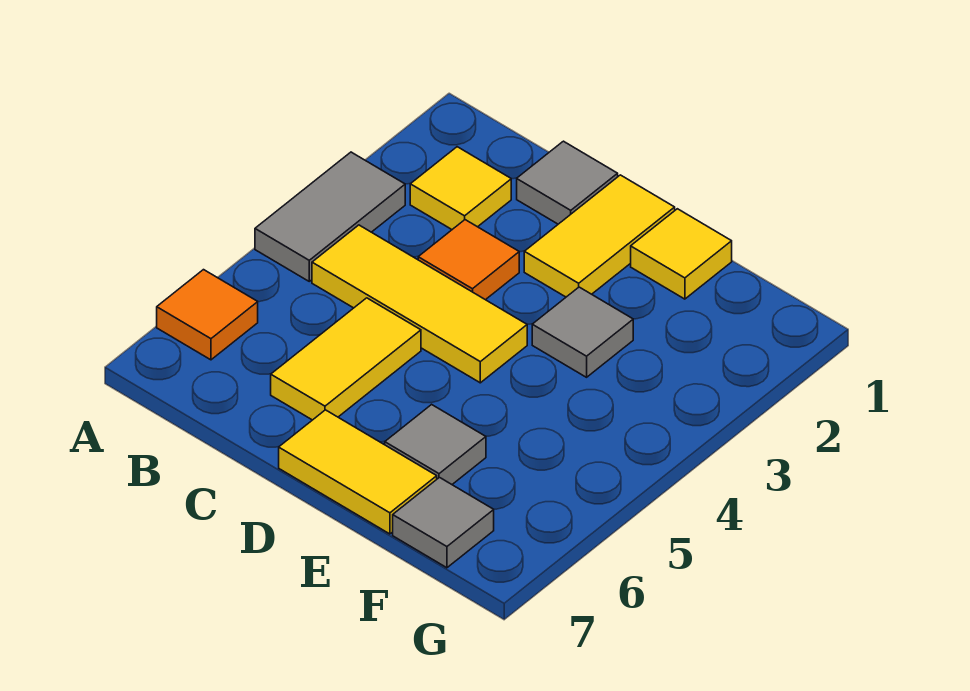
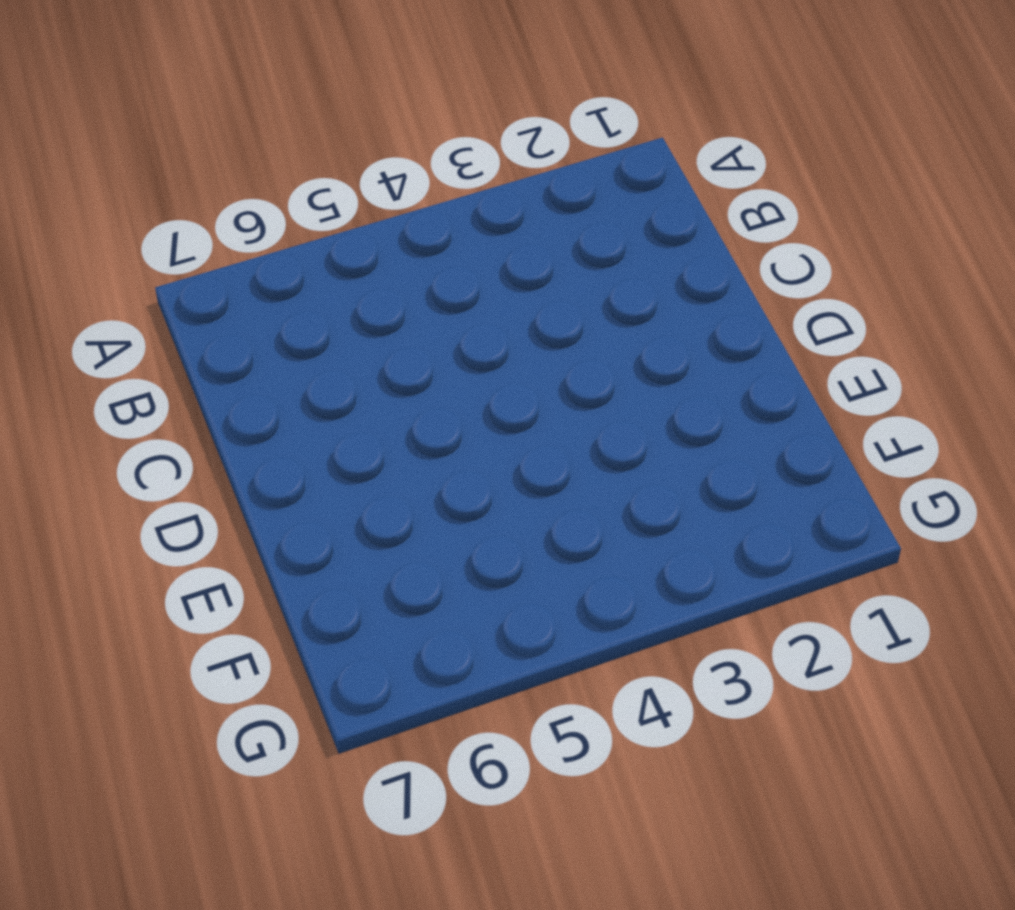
none -> grey tile A3:A4 level 1
none -> orange tile A6 level 1
none -> yellow tile B2 level 1

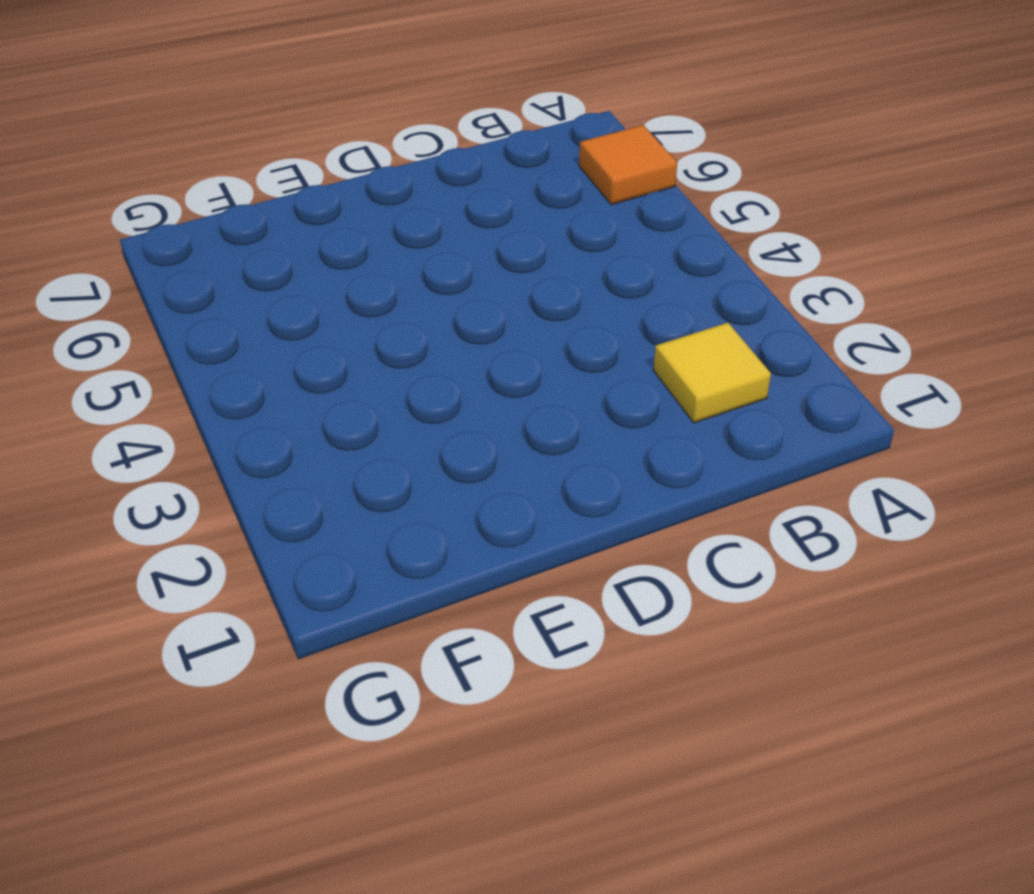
none -> grey tile A3:A4 level 1
none -> yellow tile B4:D4 level 1
none -> grey tile C1 level 1

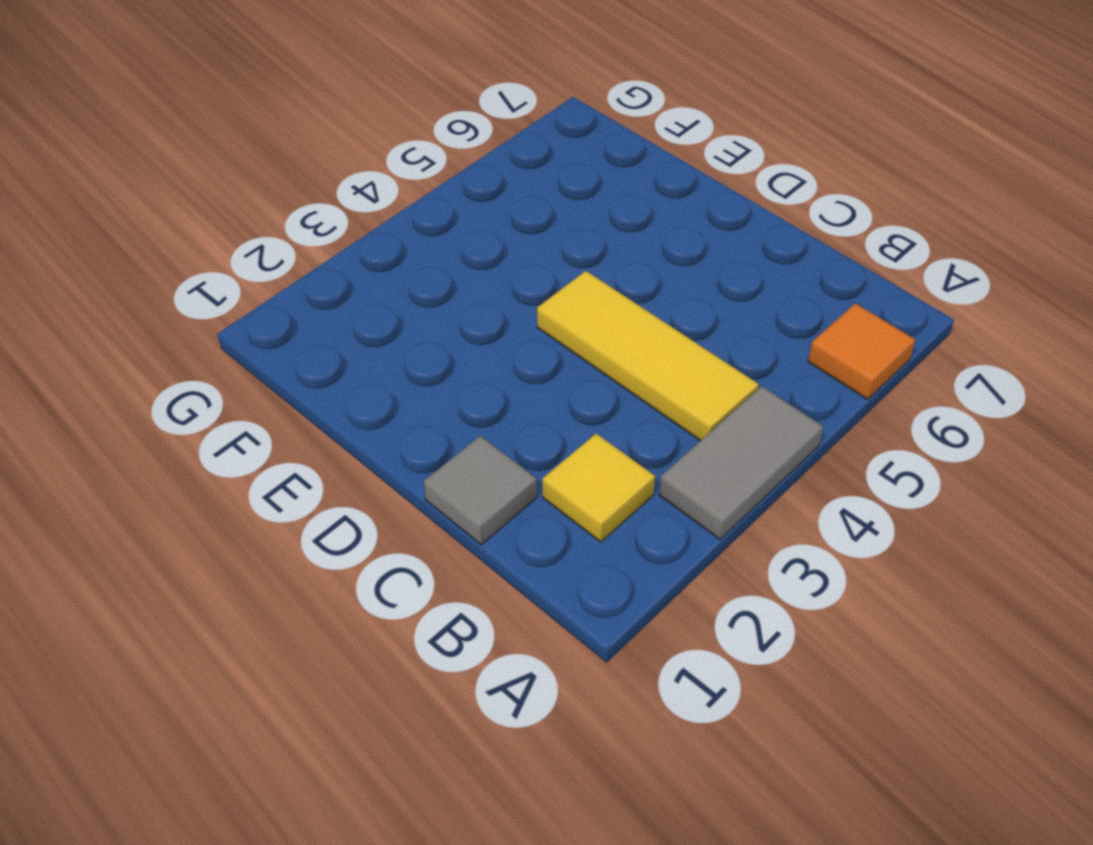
none -> orange tile C3 level 1
none -> yellow tile C5:C6 level 1
none -> yellow tile D1:D2 level 1

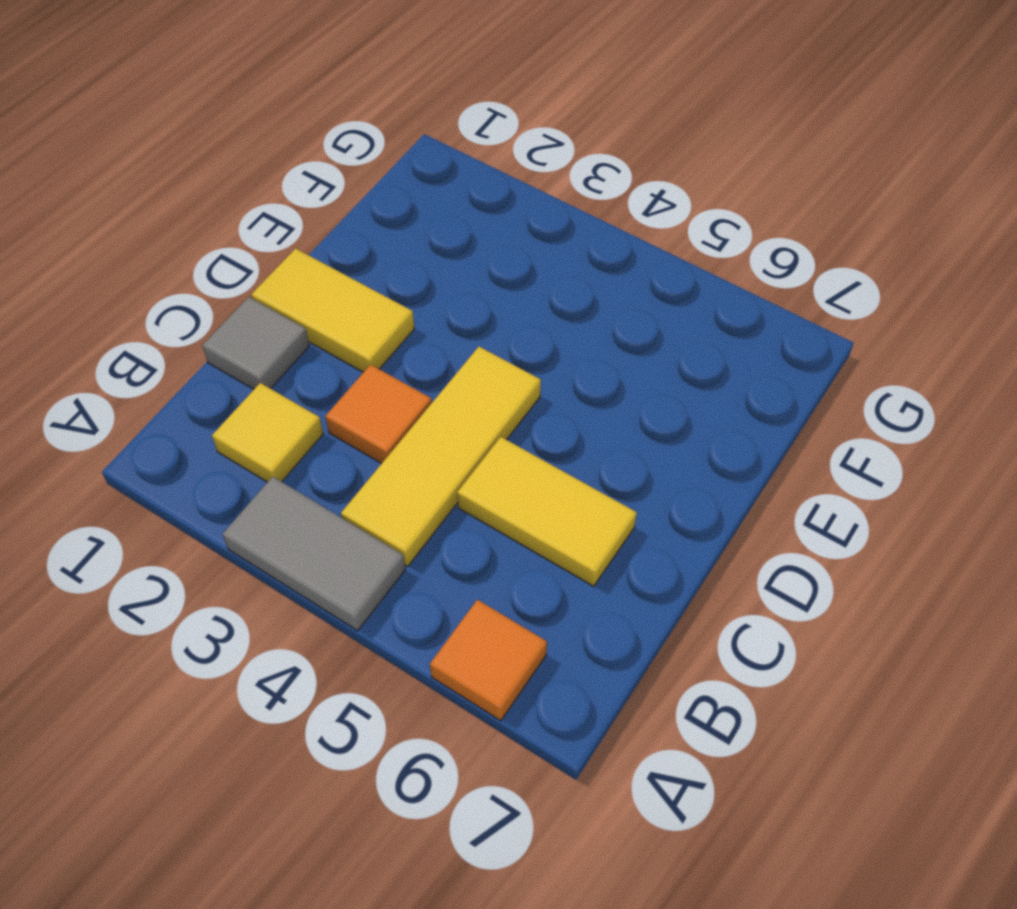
none -> yellow tile D7:E7 level 1
none -> yellow tile E1 level 1
none -> grey tile E3 level 1

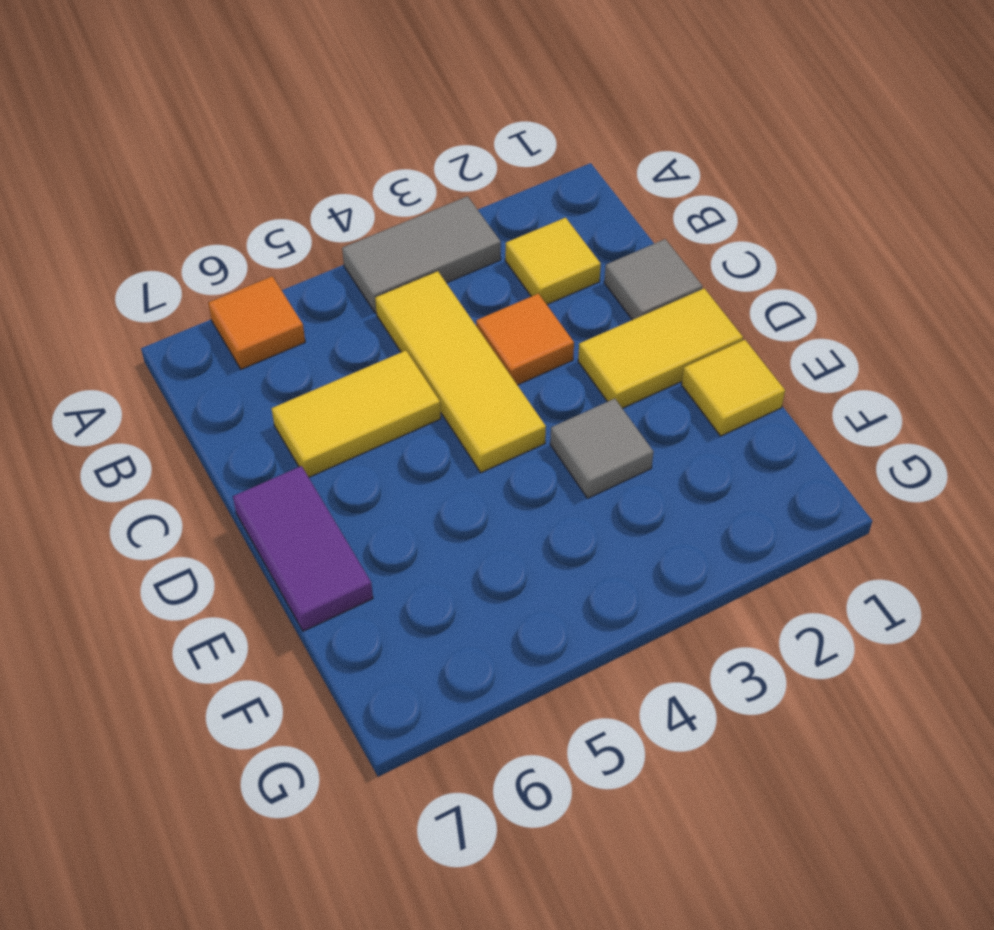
purple tile D7:E7 level 1 -> yellow tile D7:E7 level 1
none -> grey tile E6 level 1
none -> grey tile F7 level 1

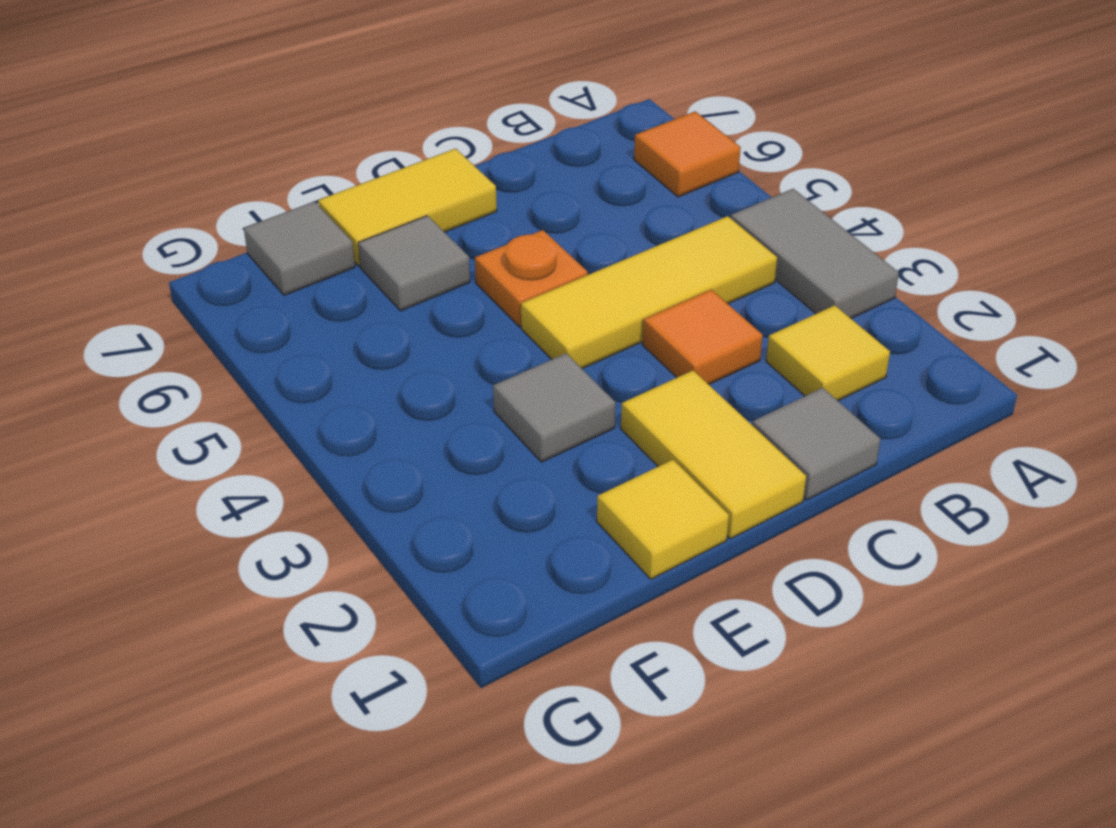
orange plate D5 level 1 -> none
none -> yellow tile C5:C6 level 1

